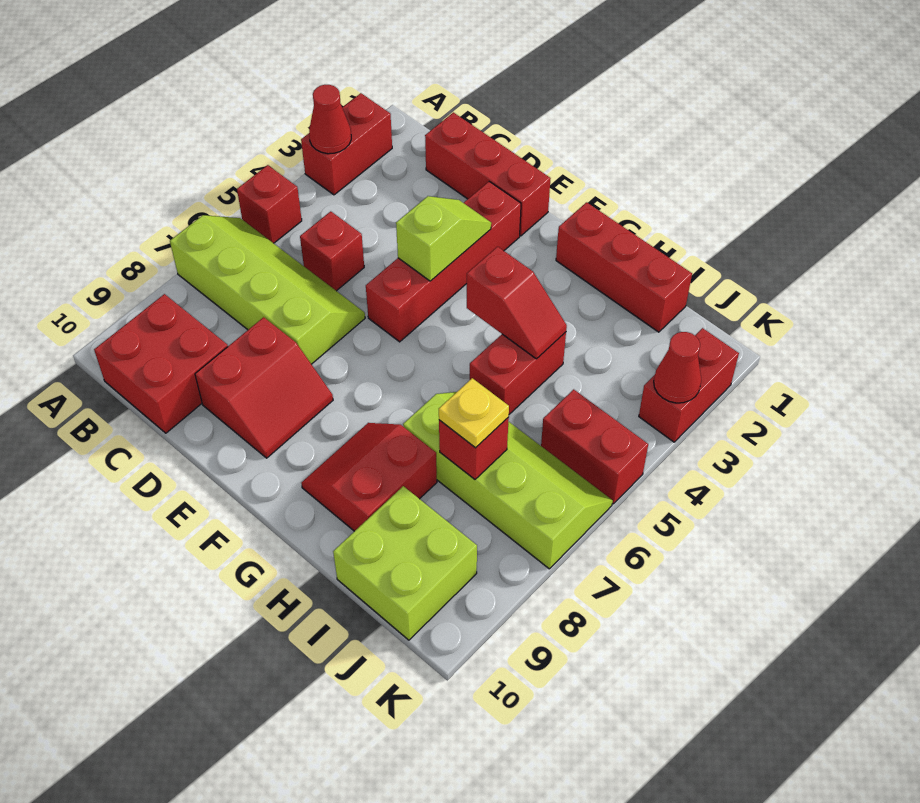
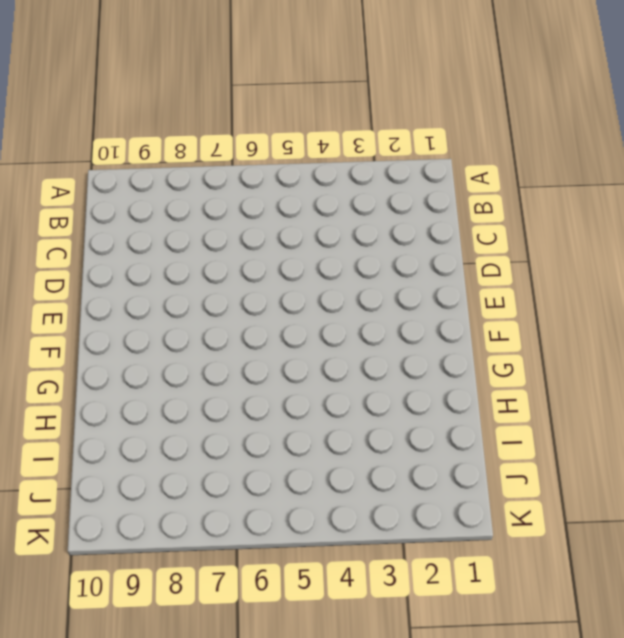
none -> red brick A2:A3 level 1
none -> red brick A5 level 1
none -> lime slope A6:D7 level 1 top 7

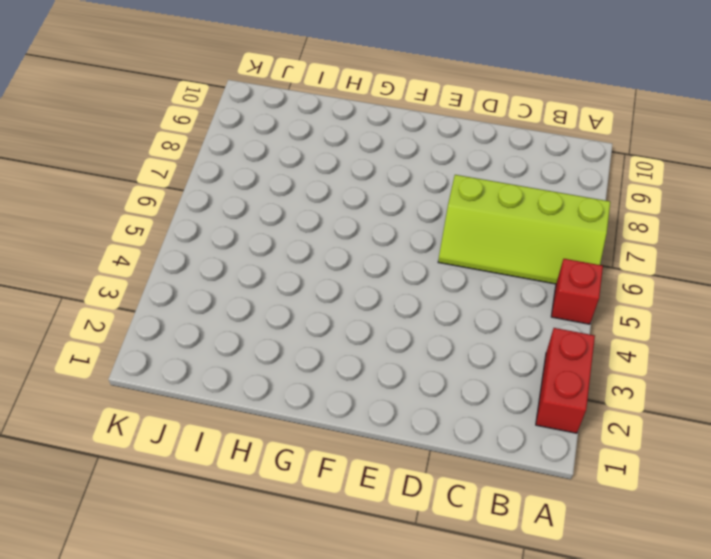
none -> red brick B9:C10 level 1
none -> red brick C1:E1 level 1
none -> red brick C5 level 1

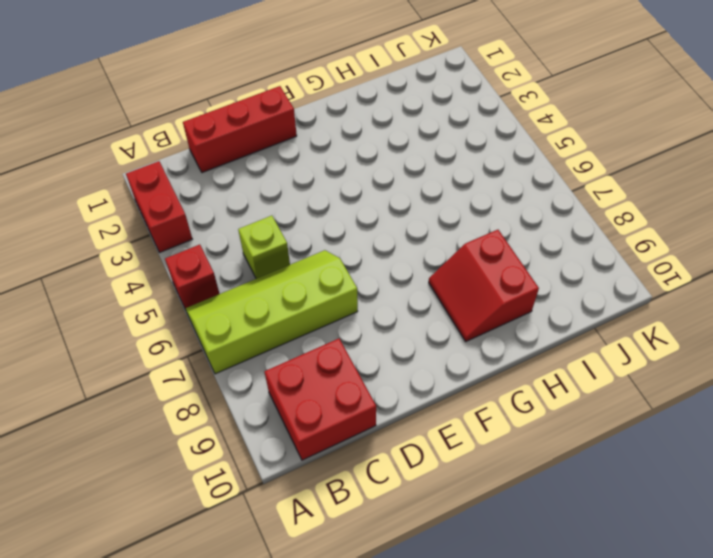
lime brick C5 level 1 -> red brick C5 level 1
none -> red slope D8:E9 level 1 top D
none -> red brick E2:E5 level 1
none -> red brick G1:I1 level 1

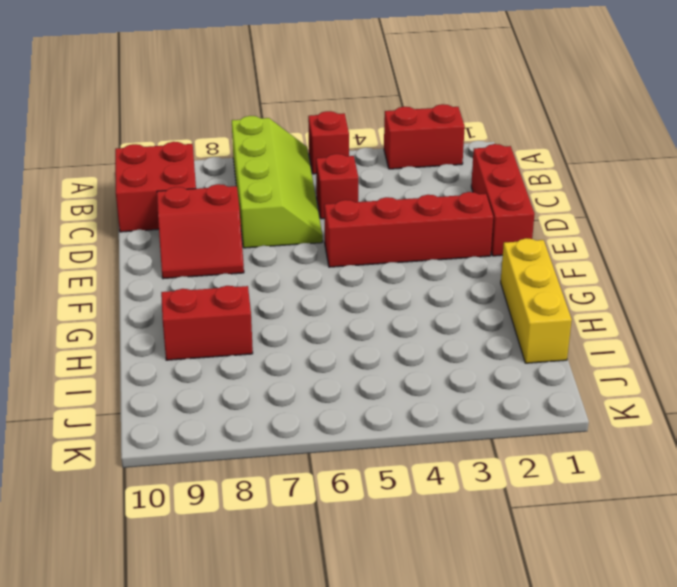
yellow brick G1:I1 level 1 -> red brick G1:I1 level 1
none -> red brick H4:H5 level 1
none -> lime slope H6:K7 level 1 top 7
none -> lime brick I9:J10 level 1

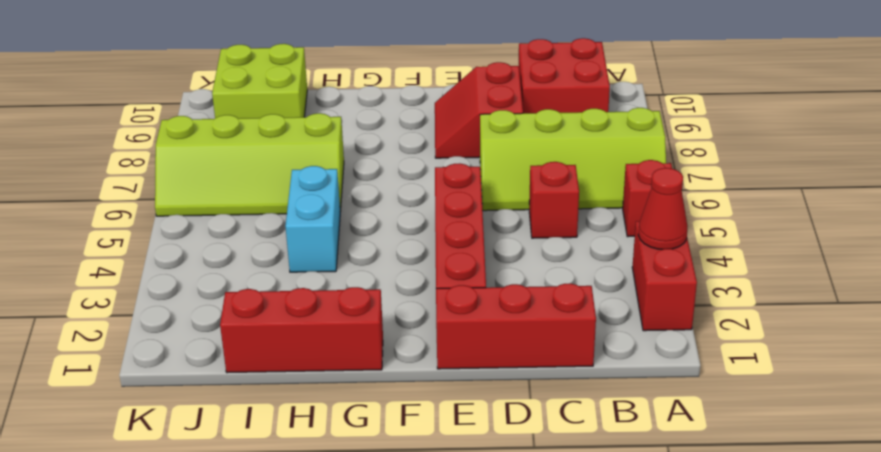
cyan brick H4:H5 level 1 -> red brick H4:H5 level 1
none -> red slope G8:H9 level 1 top H
none -> red brick J5:K5 level 1
none -> red brick K2:K3 level 1

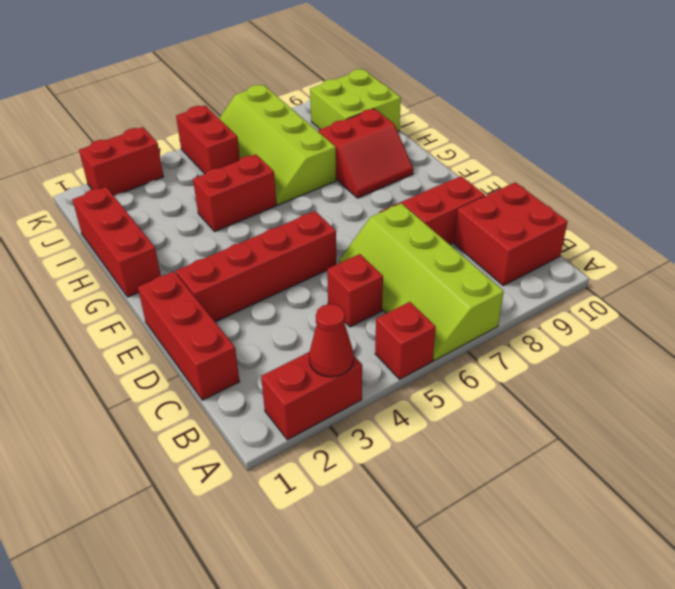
none -> lime slope E3:E4 level 2 top 4
none -> red slope G4:H4 level 2 top G
none -> red brick I7 level 2

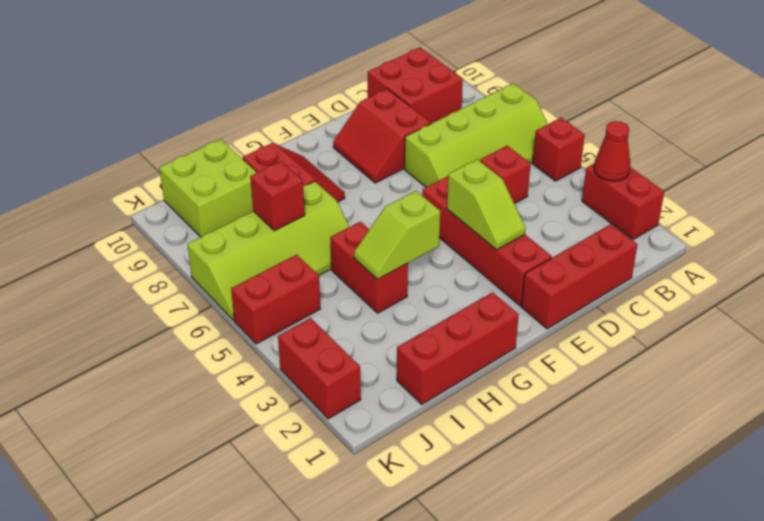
lime slope G4:H4 level 2 top G -> red slope G4:H4 level 2 top G
none -> red cone K3 level 2
none -> yellow plate I7 level 3

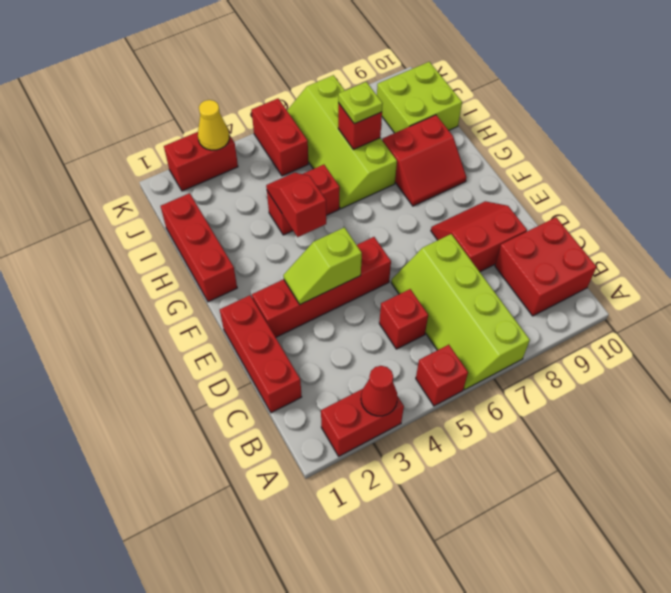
lime plate I7 level 3 -> yellow plate I7 level 3
yellow cone K3 level 2 -> red cone K3 level 2

